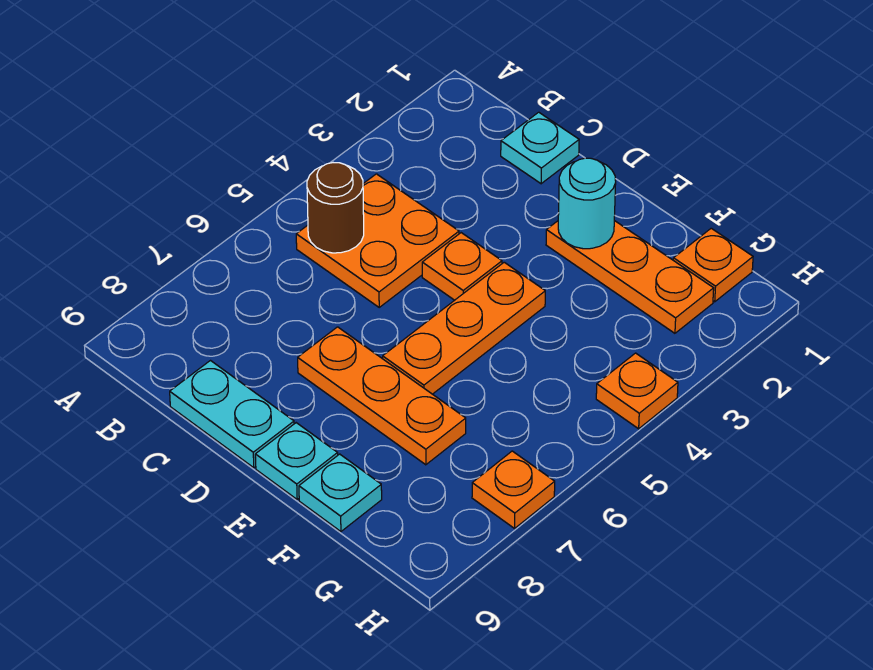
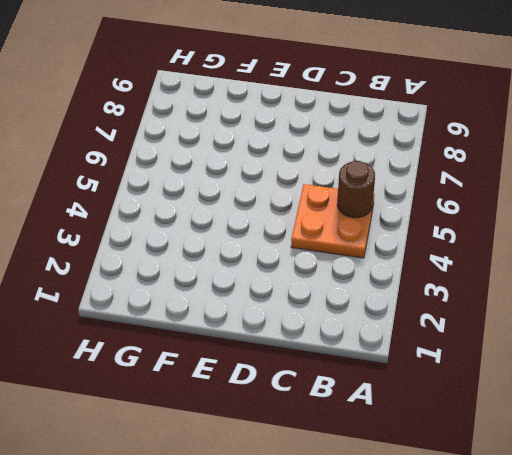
none -> cyan plate C1 level 1
none -> cyan plate C9:D9 level 1
none -> orange plate D4 level 1

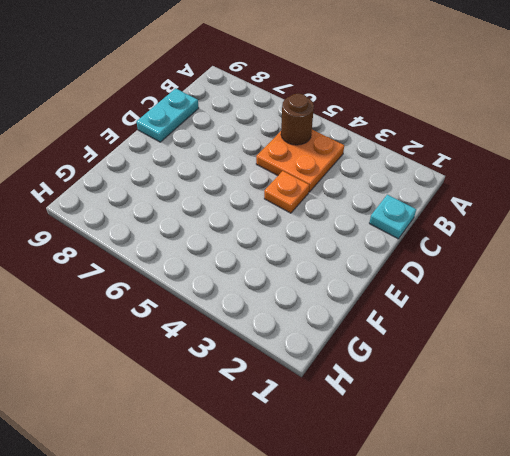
none -> orange plate D7:F7 level 1
none -> orange plate E2:G2 level 1
none -> orange plate E4:E6 level 1

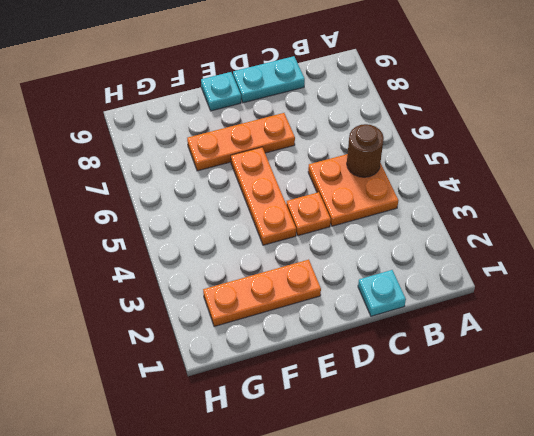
none -> cyan plate F9 level 1
none -> orange plate G1 level 1
none -> orange plate H4 level 1

